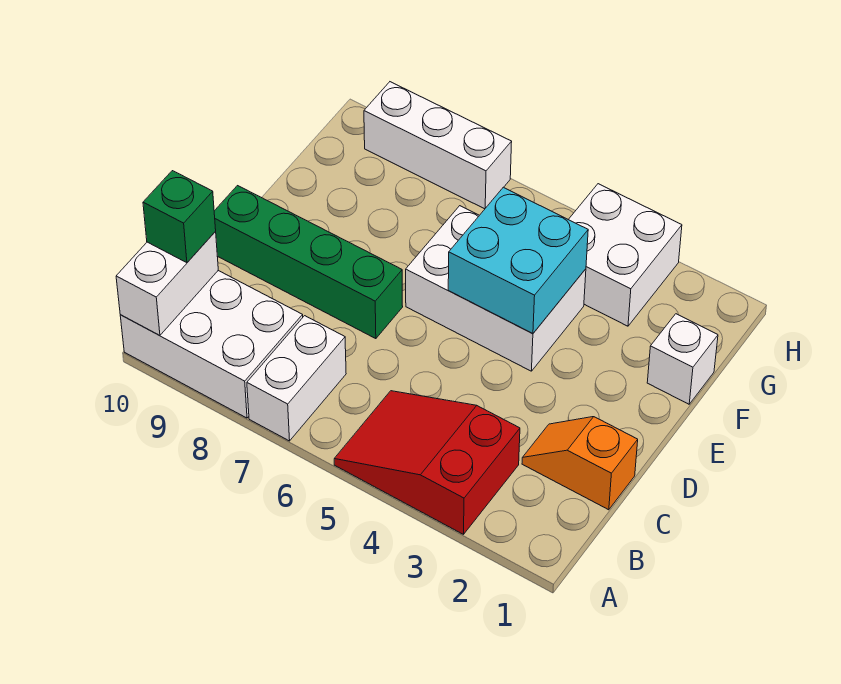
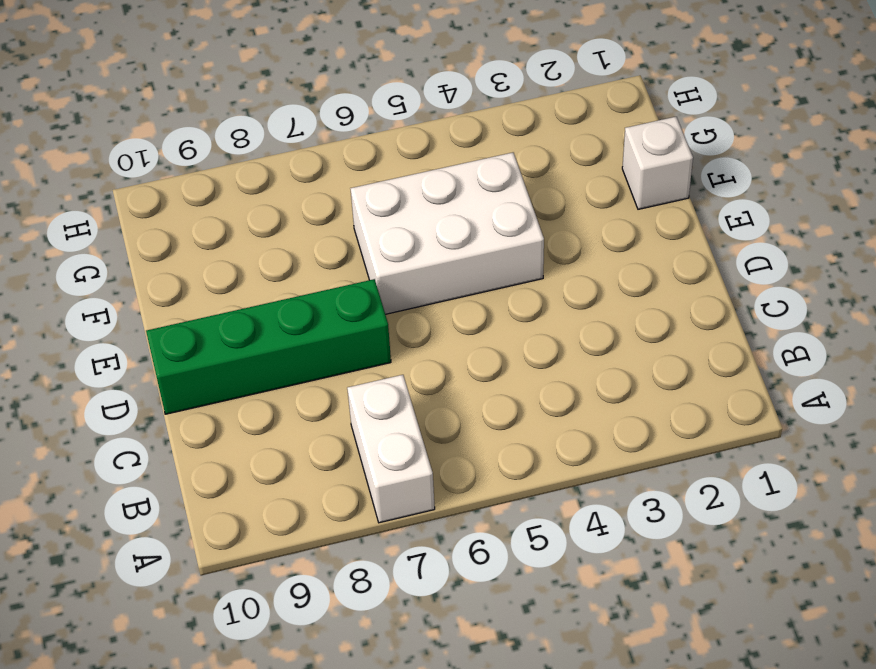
none -> red slope A3:B5 level 1 top 3
none -> white brick A8:B10 level 1
none -> orange slope C1:C2 level 1 top 1

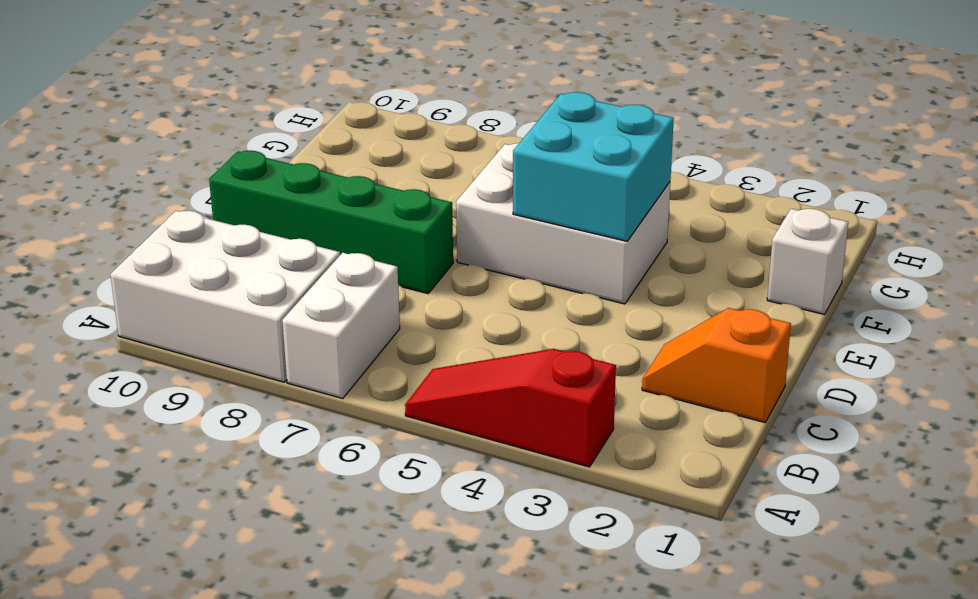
red slope A3:A5 level 1 top 3 -> red slope A3:B5 level 1 top 3
none -> white brick G3:H4 level 1
none -> white brick H7:H9 level 1
none -> white brick A10:B10 level 2

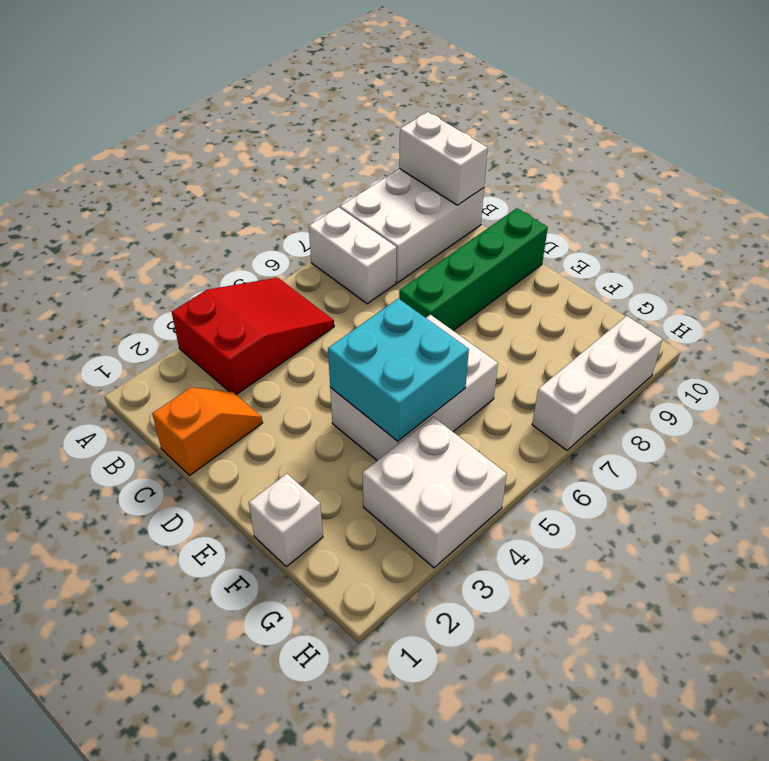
none -> green brick B10 level 3

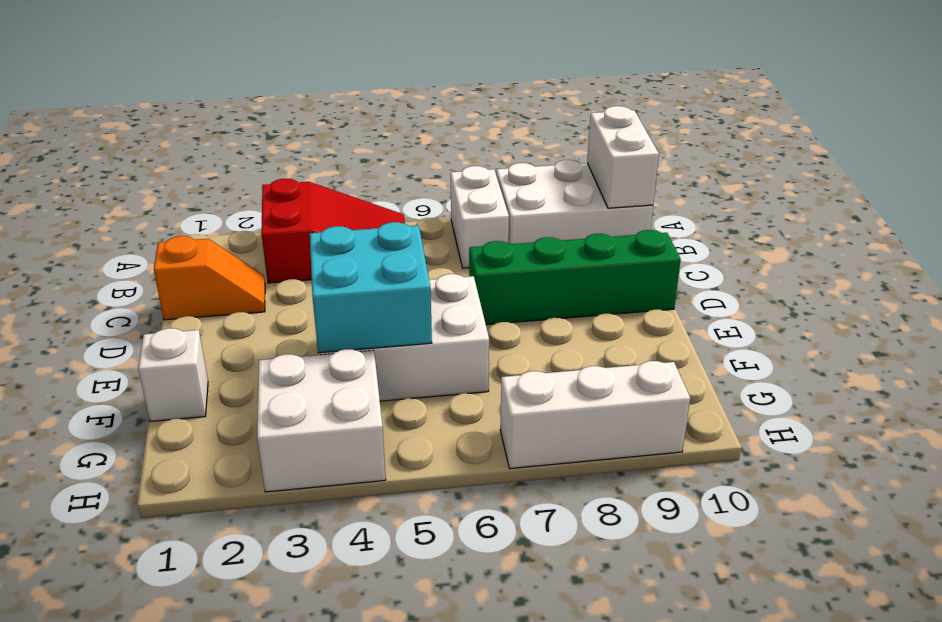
none -> green brick B10 level 3

